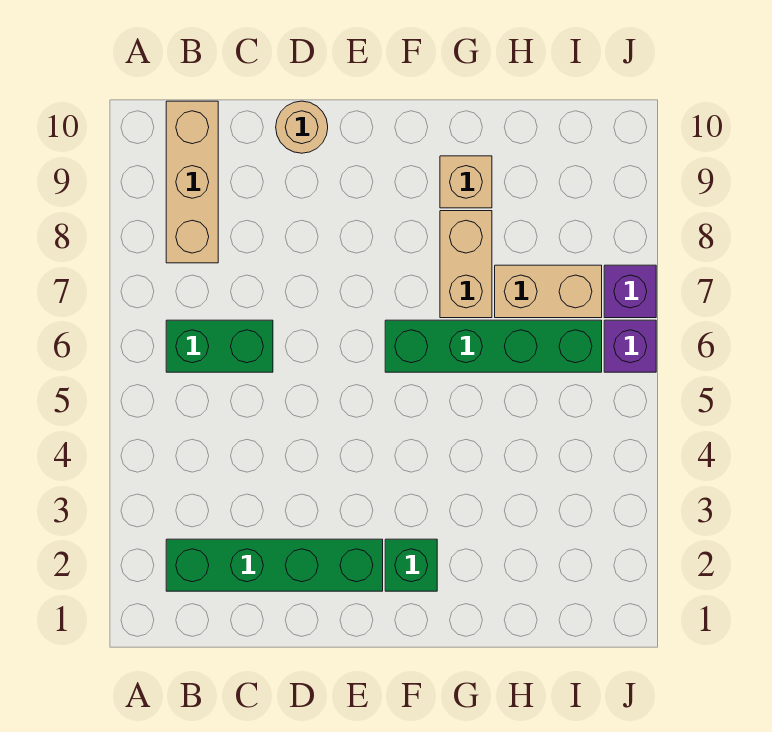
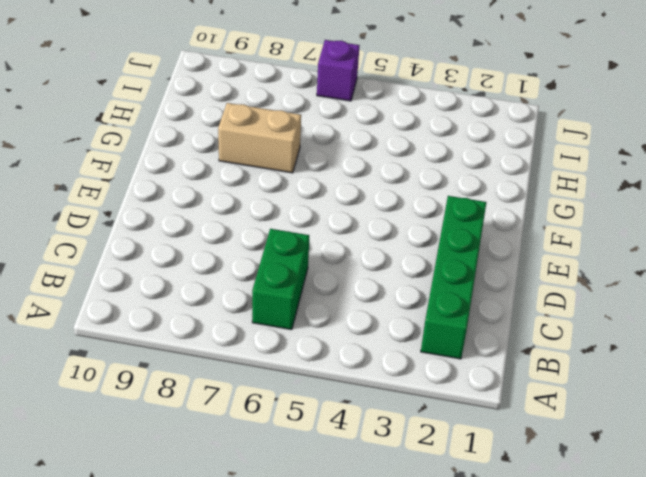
none -> tan brick B8:B10 level 1
none -> tan round brick D10 level 1

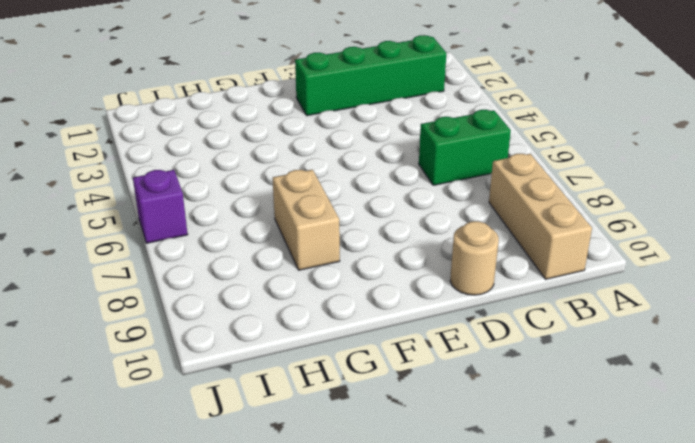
none -> green brick F2 level 1
none -> green brick F6:I6 level 1

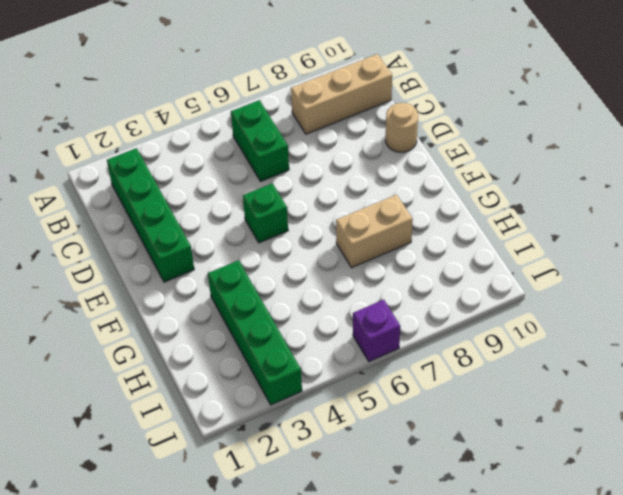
green brick E5 level 1 -> green brick F2 level 1
green brick G3:J3 level 1 -> green brick F6:I6 level 1
none -> tan brick G9 level 1
none -> tan brick H7:I7 level 1

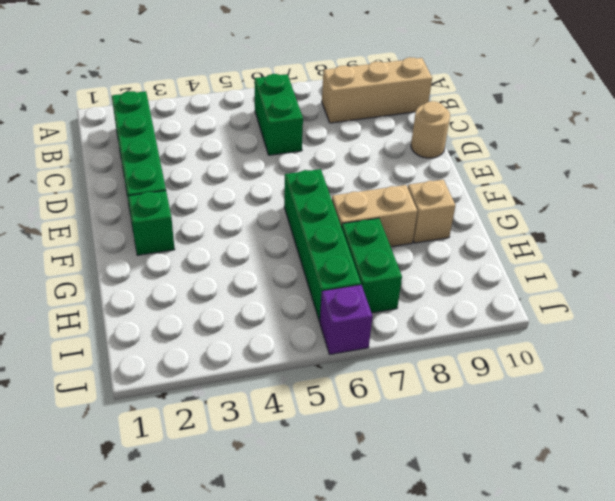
green brick H7:I7 level 1 -> tan brick H7:I7 level 1
none -> purple brick J7 level 1

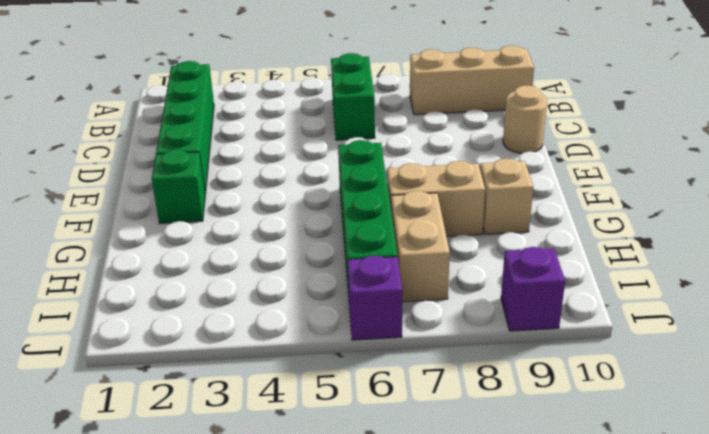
purple brick J9 level 1 -> purple brick J7 level 1

